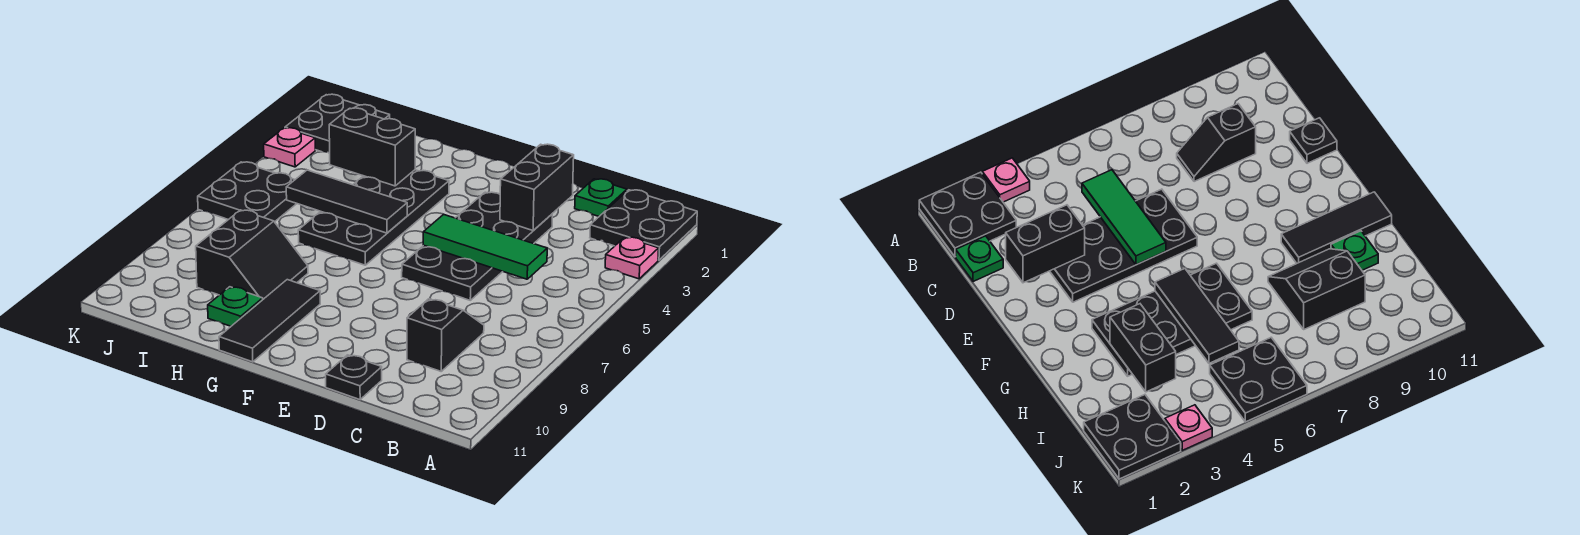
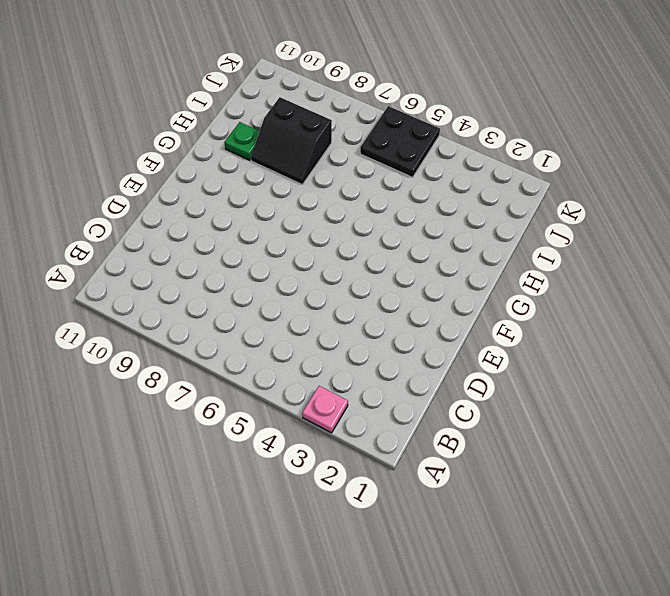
none -> black plate A1:B2 level 1
none -> green plate C1 level 1
none -> black slope C8:C9 level 1 top 9

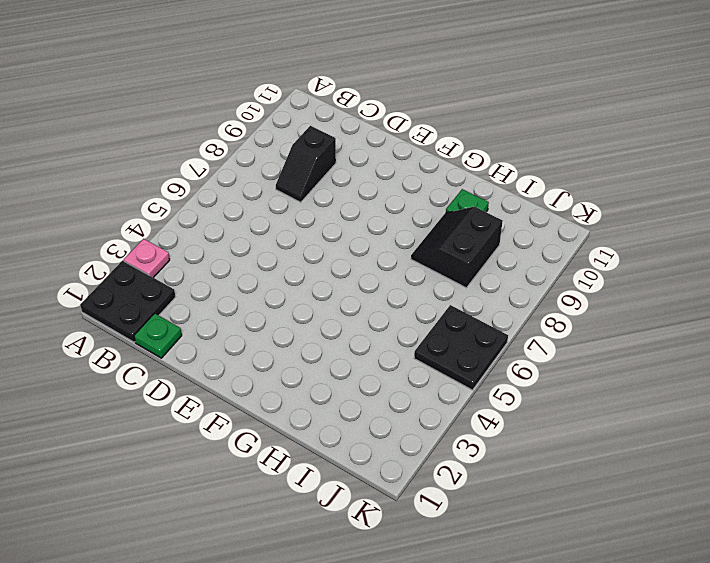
none -> black plate D3:E6 level 1
none -> black plate D11 level 1
none -> black plate G3:H6 level 1

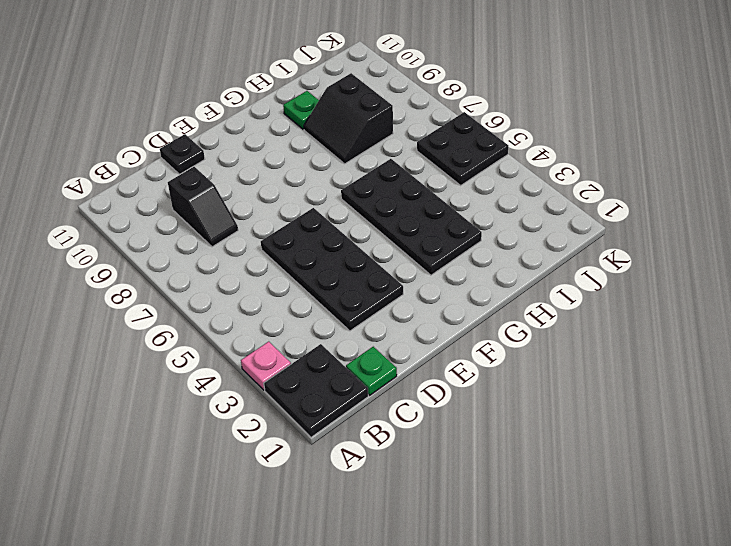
none -> black tile G9:G11 level 1
none -> black plate J1:K2 level 1
none -> pink plate K3 level 1

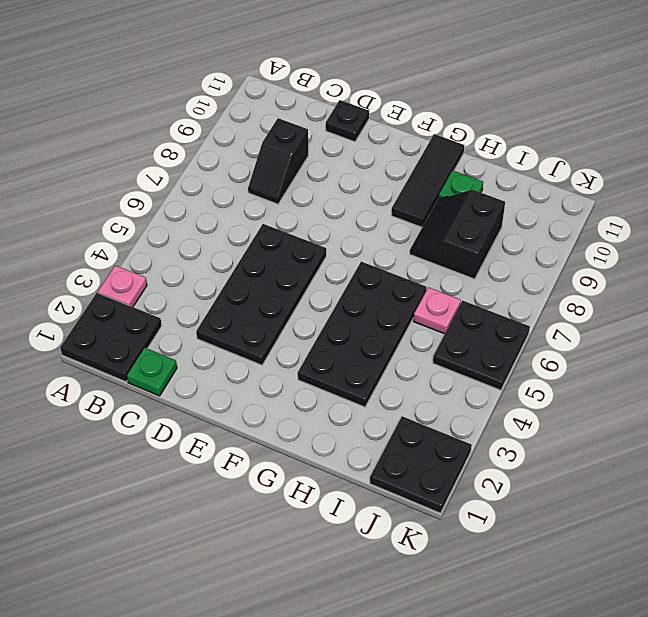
pink plate I6 level 1 -> pink plate K3 level 1
none -> green tile C5:E5 level 2
none -> black brick D2:D3 level 2
none -> black tile G5:I5 level 2

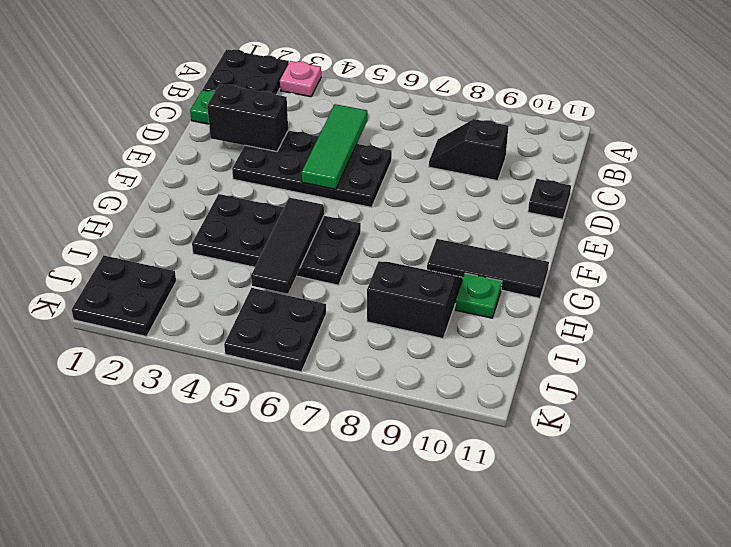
none -> pink plate K3 level 1
none -> black brick H3:I3 level 2

